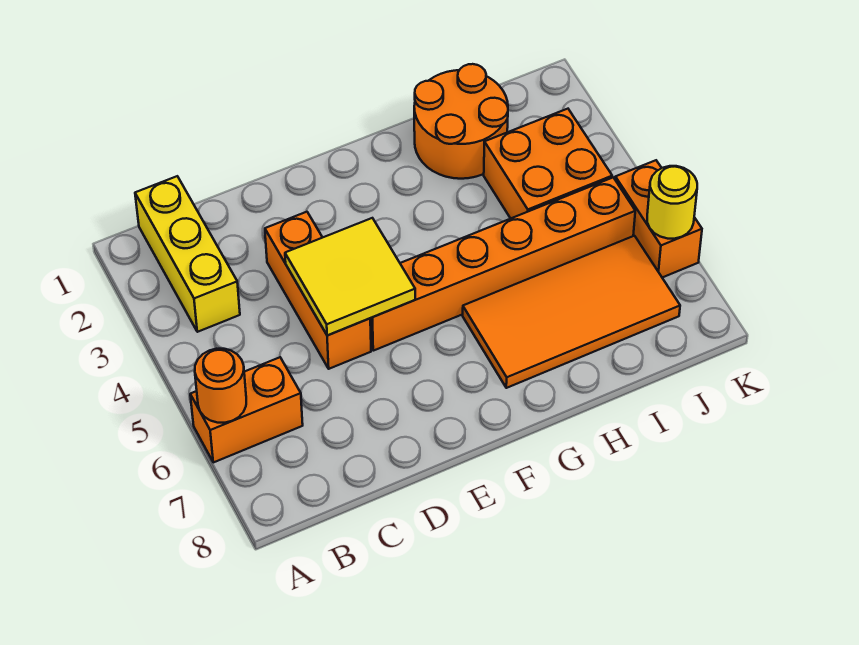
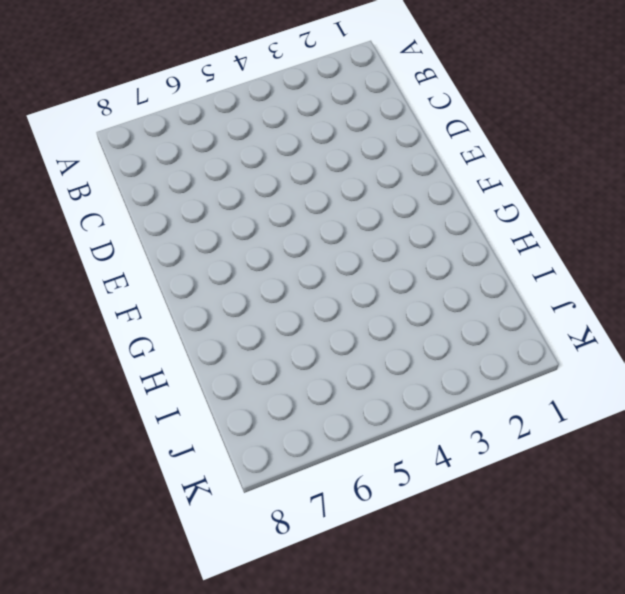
none -> orange brick A6:B6 level 1
none -> yellow brick B1:B3 level 1

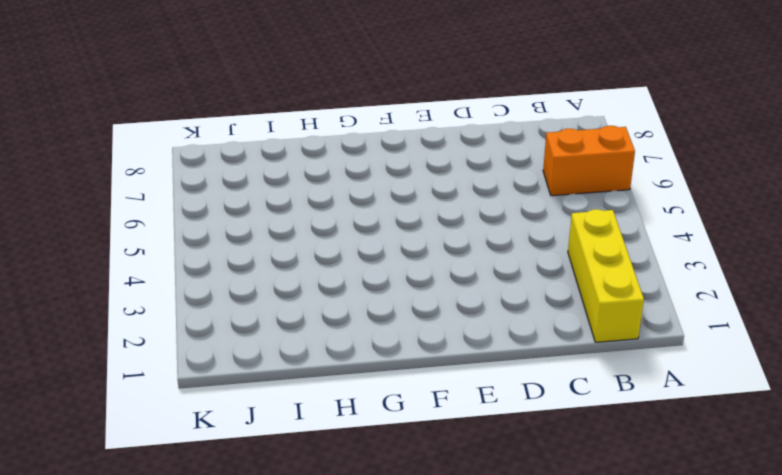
none -> orange brick D3:D5 level 1
none -> orange brick E5:J5 level 1

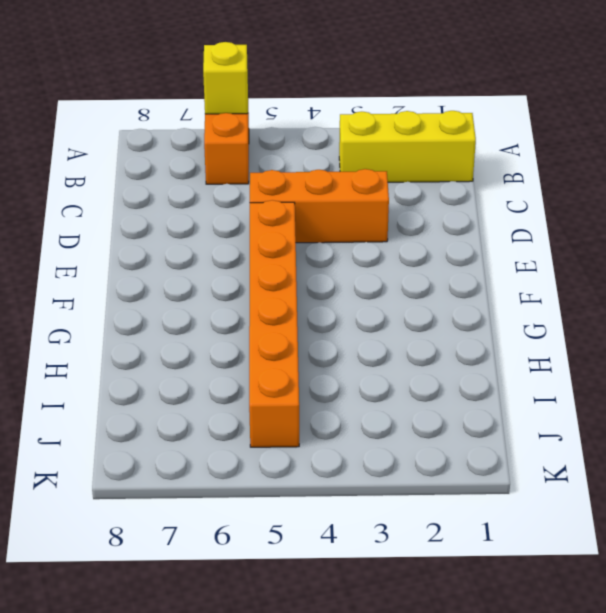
yellow brick A6 level 2 -> orange round brick A6 level 2
none -> orange tile G6:J7 level 1
none -> orange round brick H1:I2 level 1

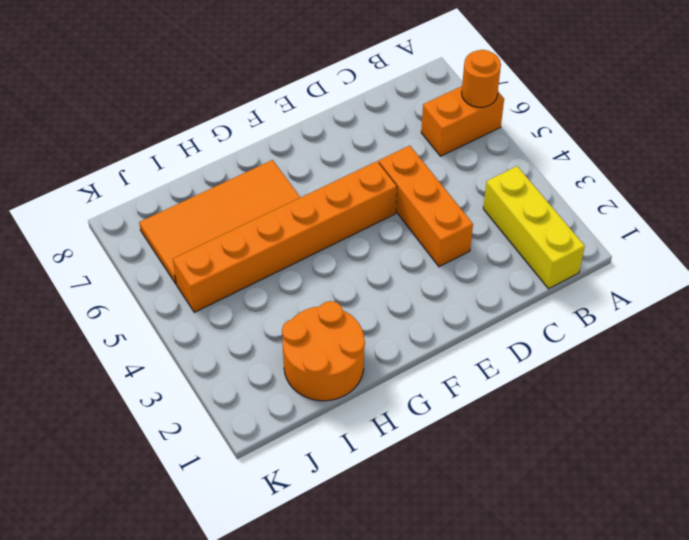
none -> orange brick I3:J4 level 1
none -> orange brick K5:K6 level 1

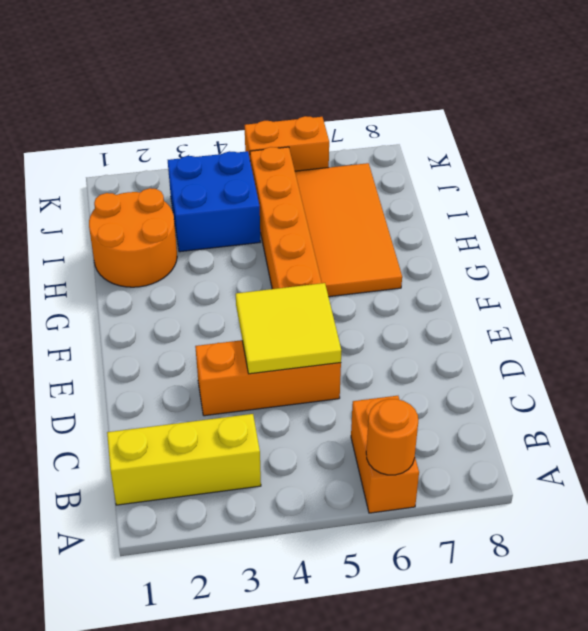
blue brick I3:J4 level 1 -> orange brick I3:J4 level 1
none -> yellow round brick K6 level 2

